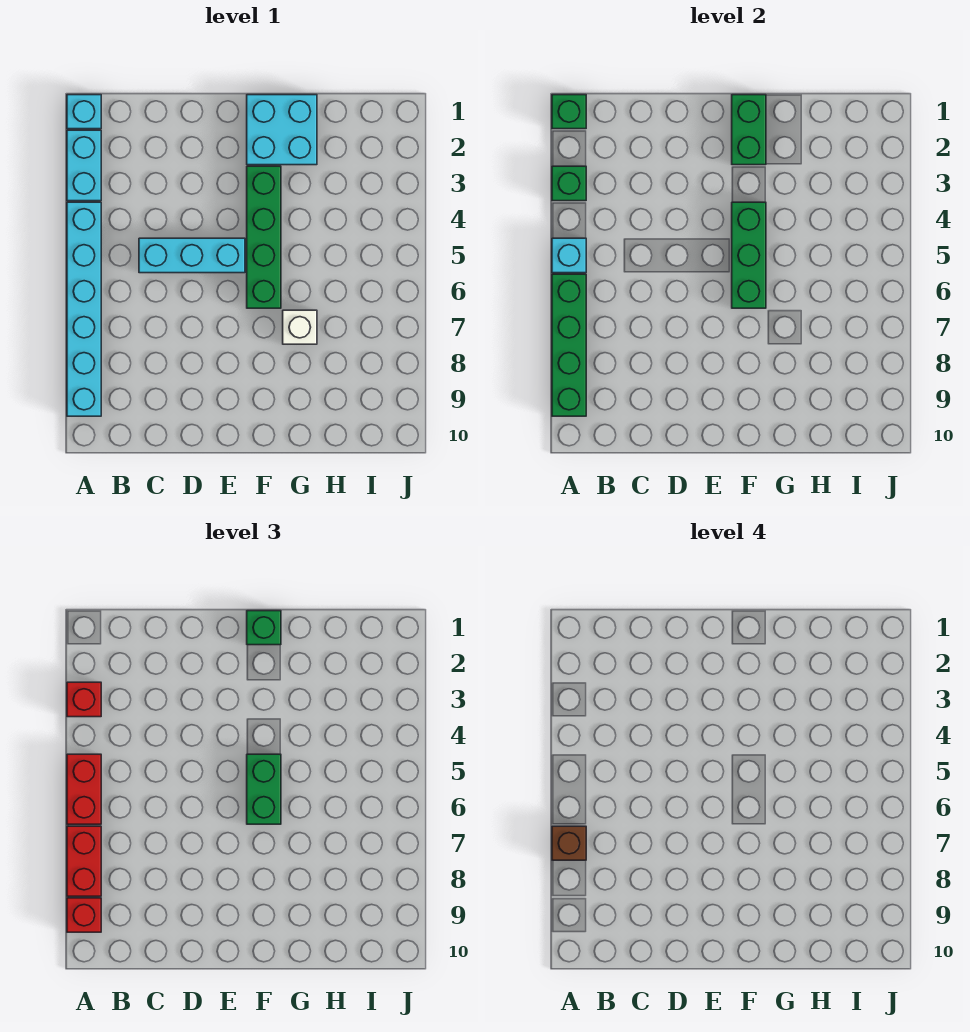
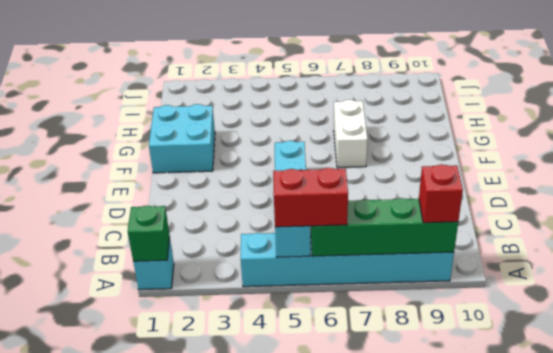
white brick F7:G7 level 1 -> white brick G7 level 1
none -> cyan brick A2:A3 level 1
none -> green brick F3:F6 level 1
none -> green brick A3 level 2

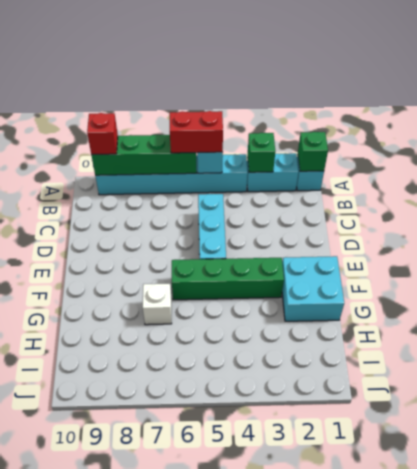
none -> green brick F1:F2 level 2
none -> green brick F4:F6 level 2
none -> red brick A3 level 3

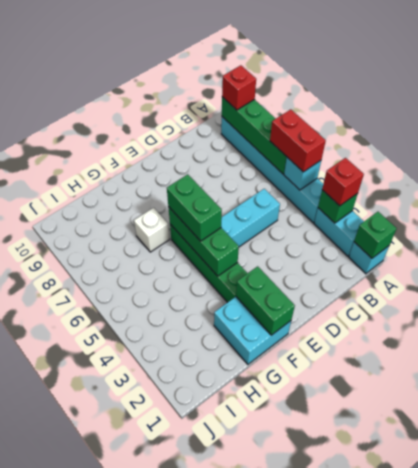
none -> red brick A7:A8 level 3
none -> green brick F1 level 3
none -> brown brick A7 level 4

